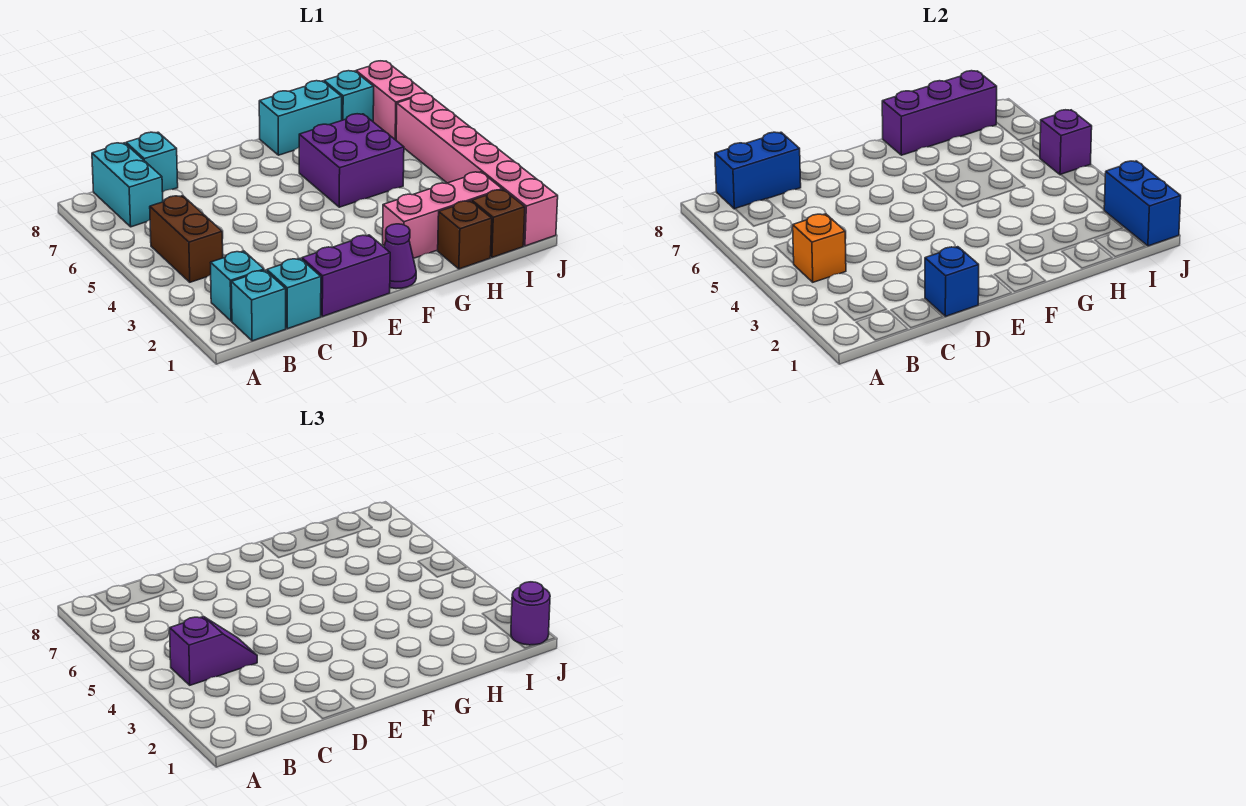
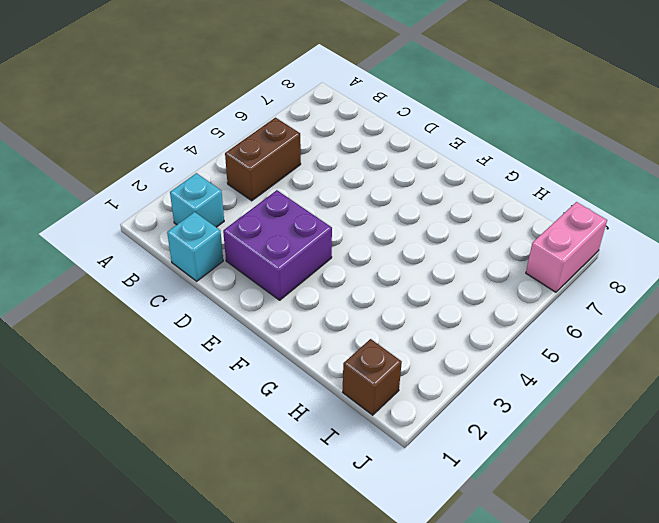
purple brick D2:E3 level 1 -> purple brick G5:H6 level 1
none -> cyan brick B1 level 1
none -> cyan brick B7:B8 level 1
none -> cyan brick C8 level 1

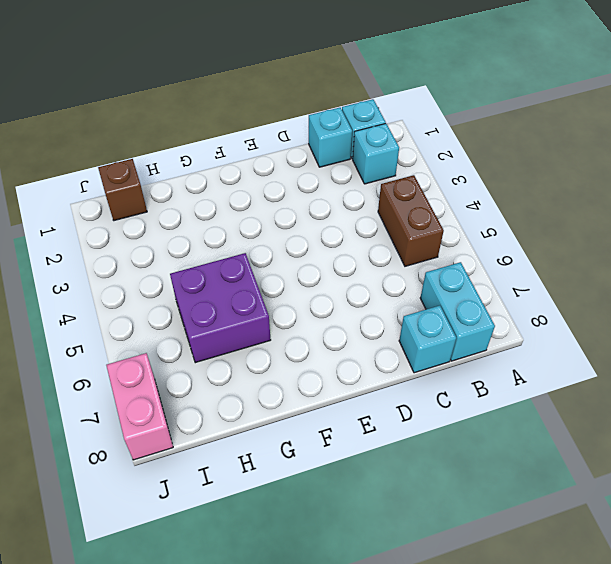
none -> purple brick D1:E1 level 1
none -> purple cone F1 level 1
none -> pink brick G2:I2 level 1

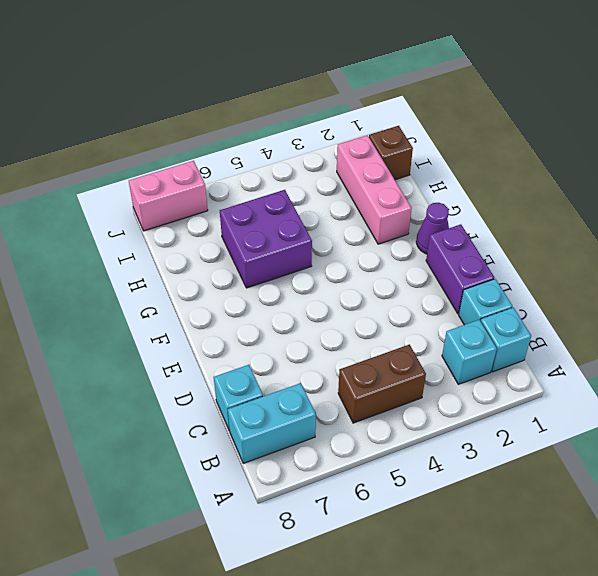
none -> cyan brick G8:H8 level 1
none -> brown brick H1 level 1
none -> cyan brick I8 level 1

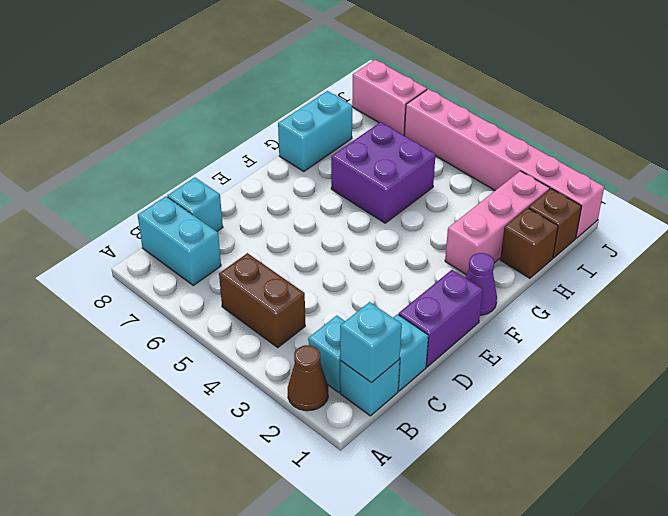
brown cone A2 level 1 -> none
cyan brick B1 level 2 -> cyan brick I8 level 1
none -> orange brick B4 level 2
none -> blue brick B8:C8 level 2
none -> blue brick D1 level 2

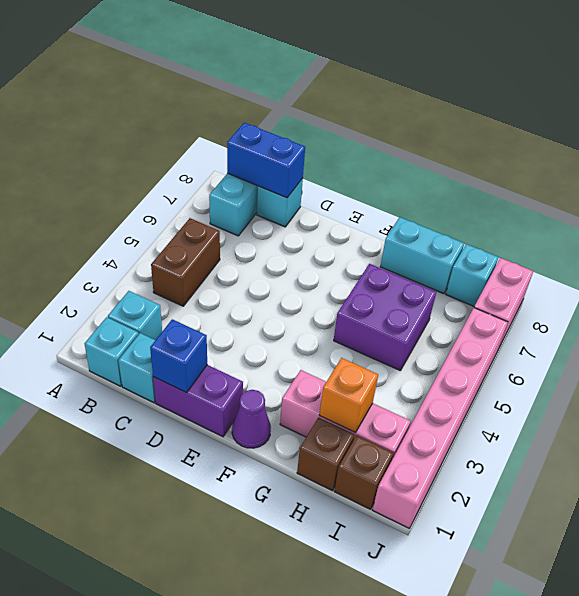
orange brick H2 level 2 -> orange brick B4 level 2
none -> purple brick G8:I8 level 2
none -> blue brick J1:J2 level 2
none -> purple brick J5 level 2

